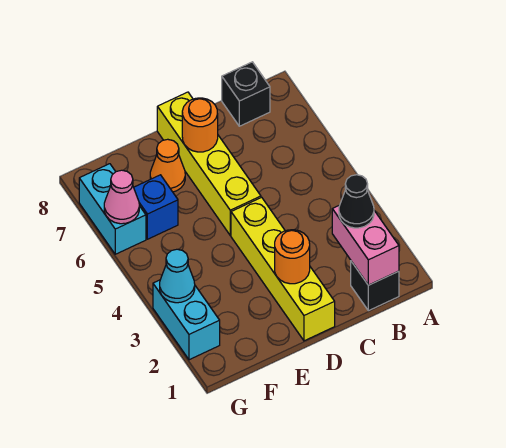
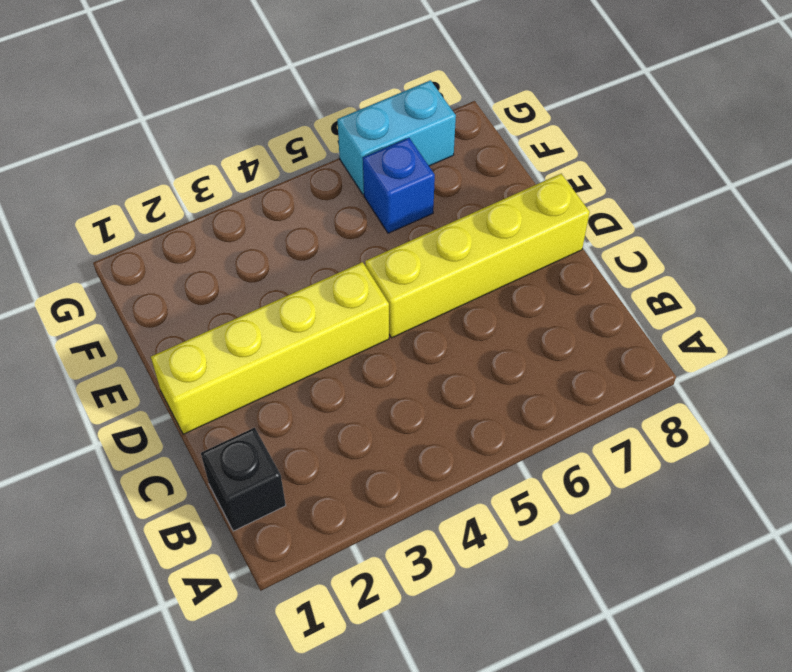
none -> black brick B8 level 1
none -> orange cone E7 level 1
none -> cyan brick G2:G3 level 1

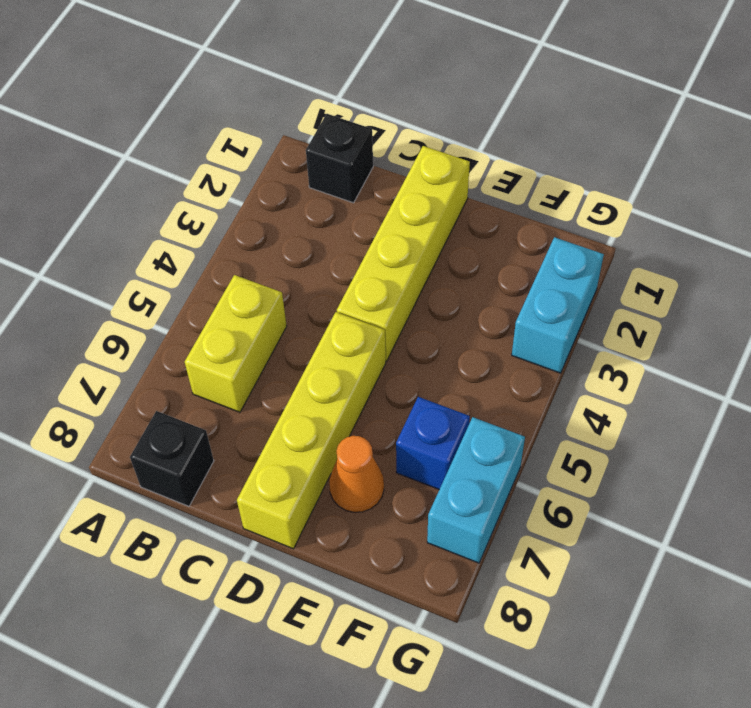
yellow brick B5:B6 level 1 -> none
none -> pink brick B1:B2 level 2
none -> orange round brick D2 level 2
none -> orange round brick D7 level 2

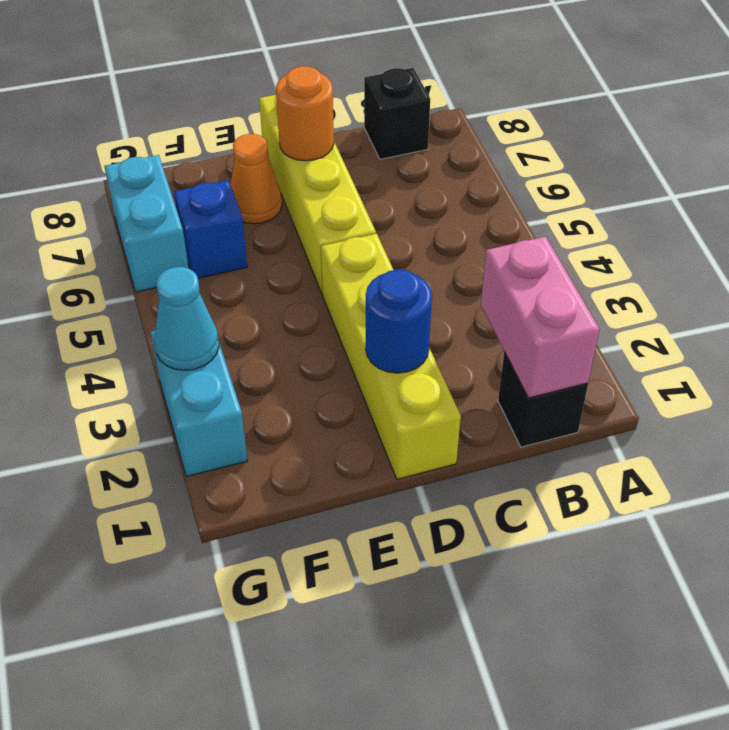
blue round brick D2 level 2 -> orange round brick D2 level 2
none -> pink cone G6 level 2
none -> black cone B2 level 3

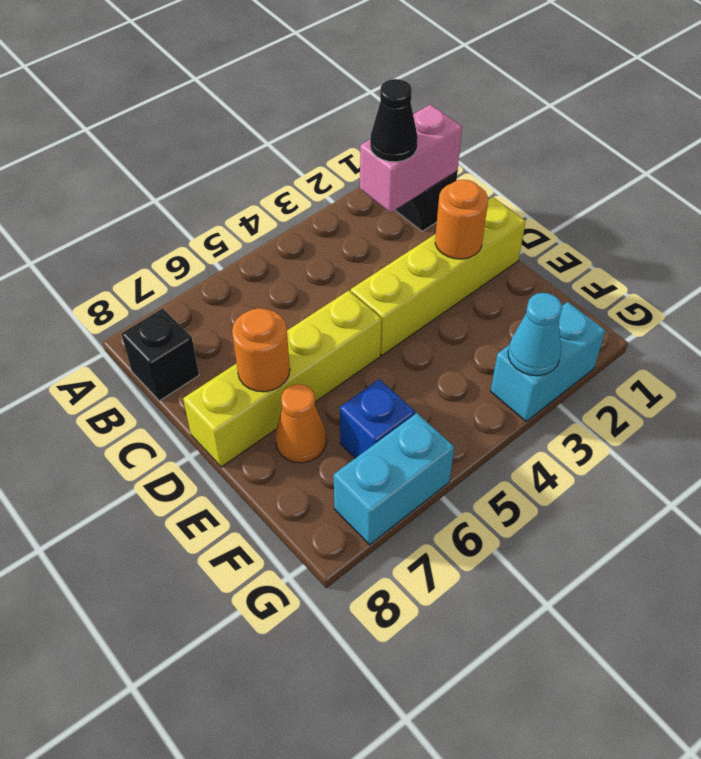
none -> pink cone G6 level 2

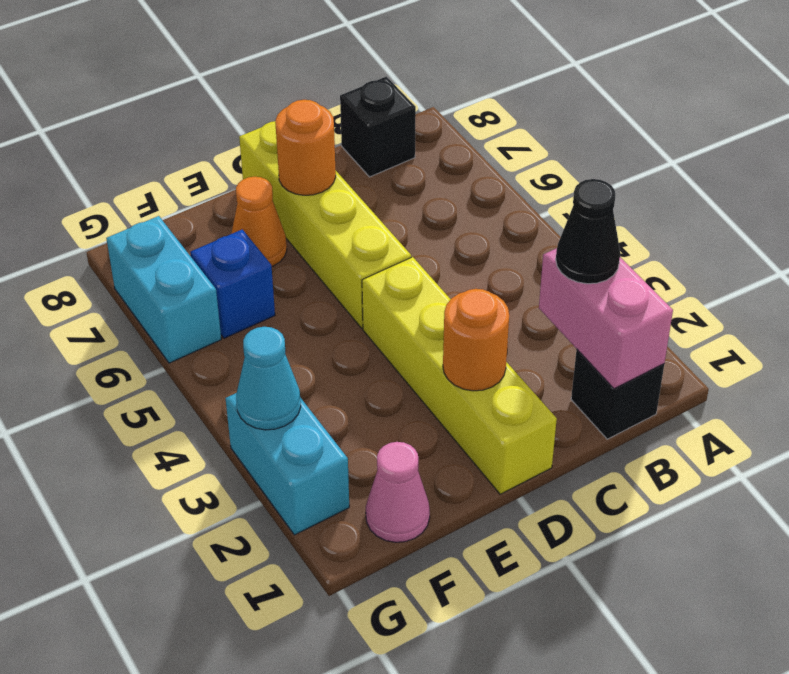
pink cone F1 level 1 -> pink cone G6 level 2

